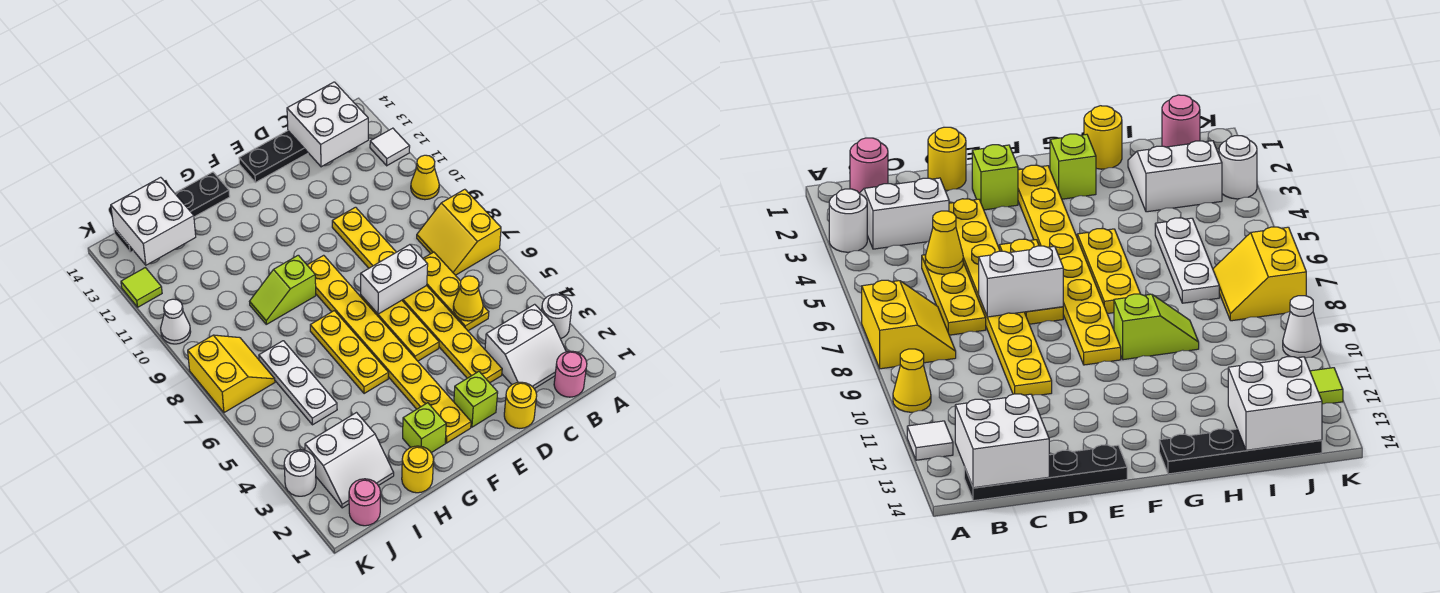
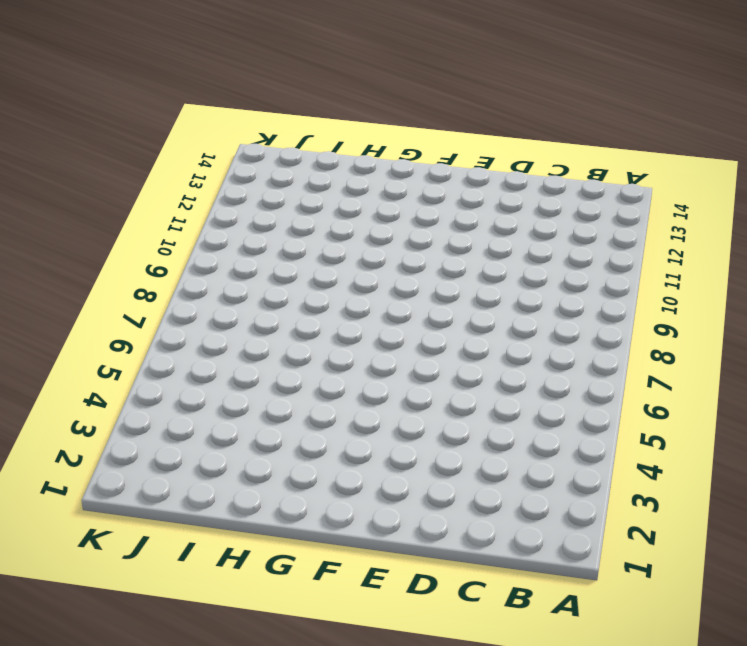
none -> white round brick A3 level 1
none -> yellow slope A7:B8 level 1 top A
none -> yellow cone A10 level 1

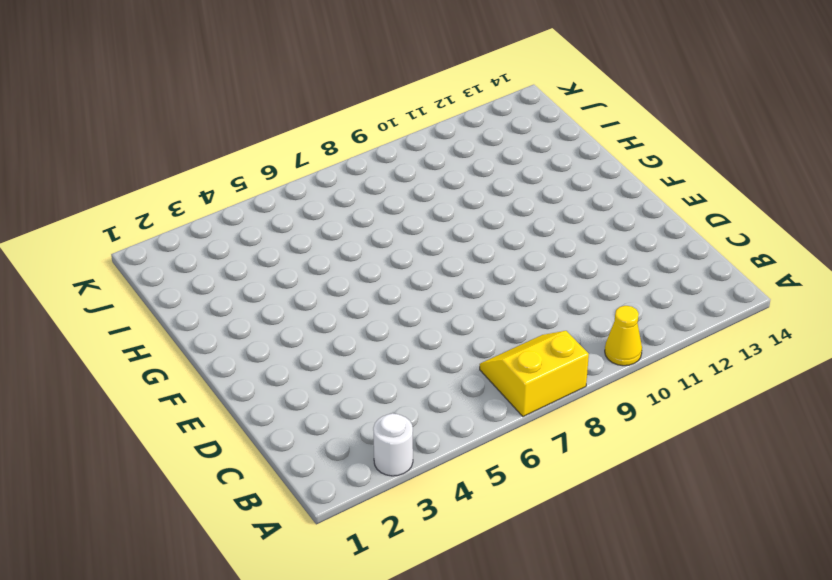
none -> white tile A12 level 1
none -> pink round brick B1 level 1
none -> white slope B2:C3 level 1 top 3

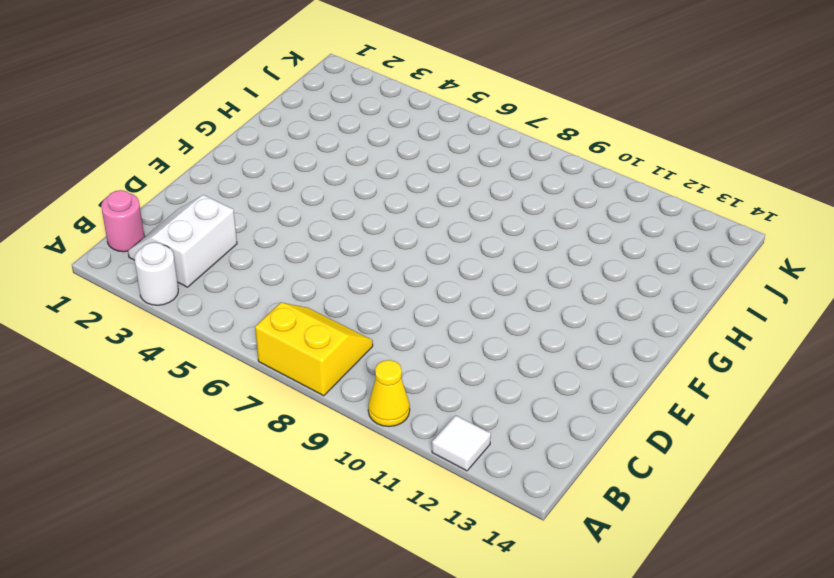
none -> black plate B14:E14 level 1
none -> yellow plate C5:C7 level 1
none -> yellow round brick D1 level 1

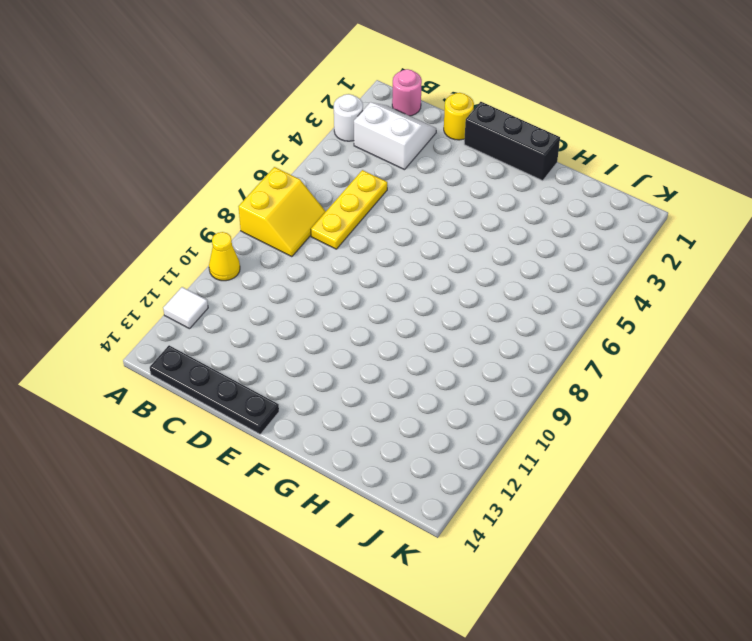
black brick E1:G1 level 1 -> none
none -> yellow plate D3:D10 level 1
none -> lime brick E2 level 1
none -> yellow plate E5:E7 level 1

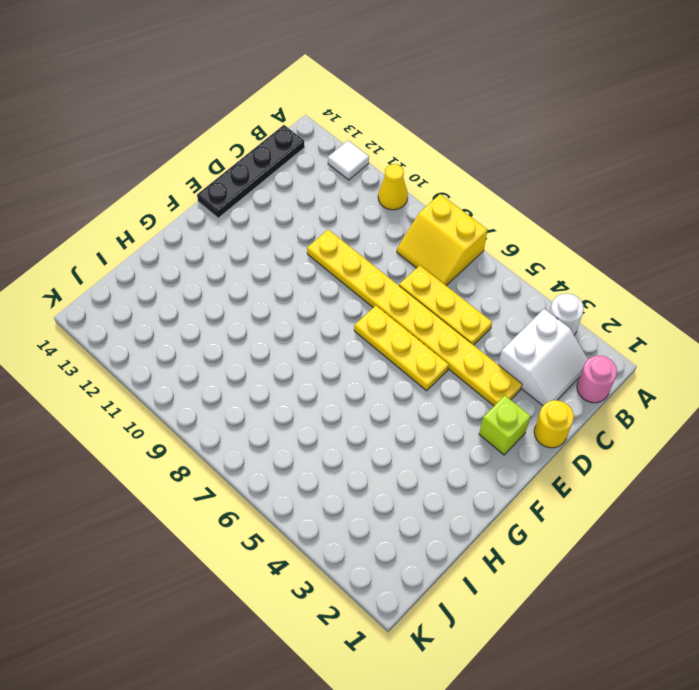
none -> yellow plate F2:F9 level 1
none -> lime brick G2 level 1
none -> yellow plate G5:G7 level 1

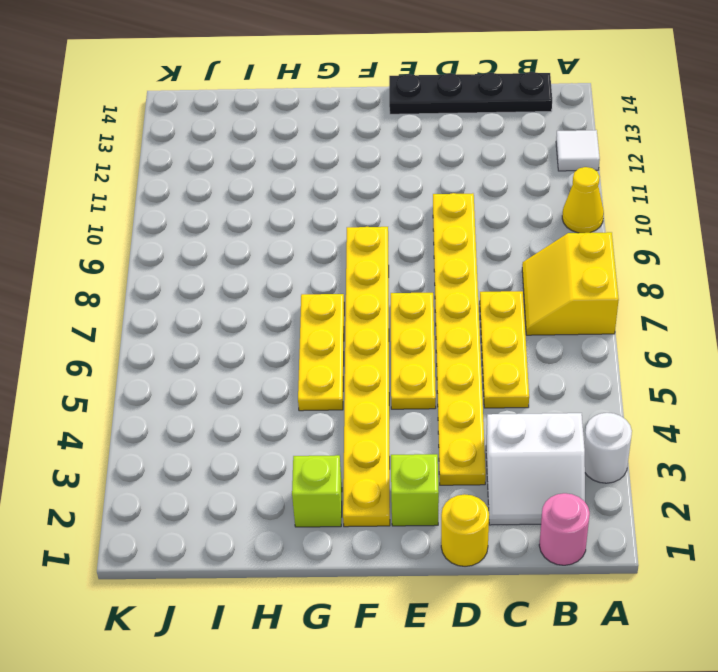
none -> lime slope G9:H9 level 1 top G
none -> black plate G14:J14 level 1
none -> yellow round brick H1 level 1

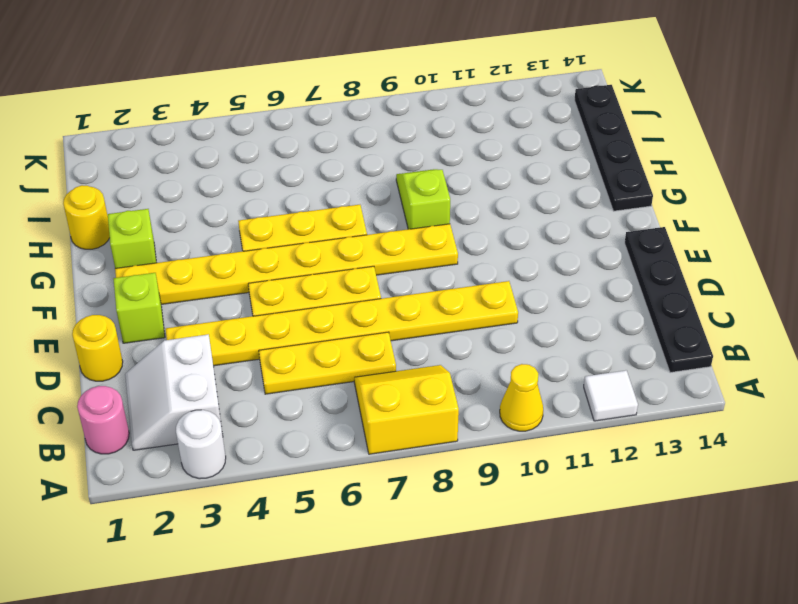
none -> white slope I2:J3 level 1 top 3
none -> white plate I5:I7 level 1
none -> pink round brick J1 level 1

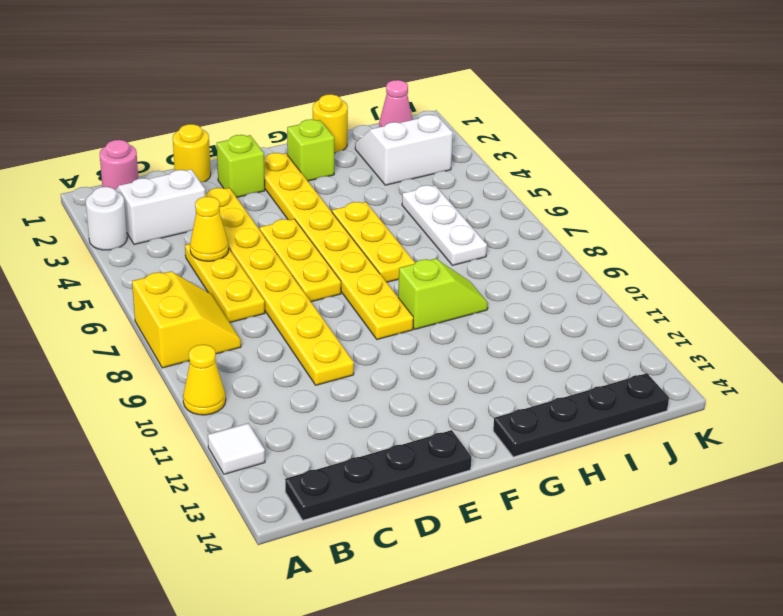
pink cone J1 level 1 -> pink round brick J1 level 1
none -> yellow slope J7:K8 level 1 top K
none -> white round brick K3 level 1
none -> white cone K10 level 1

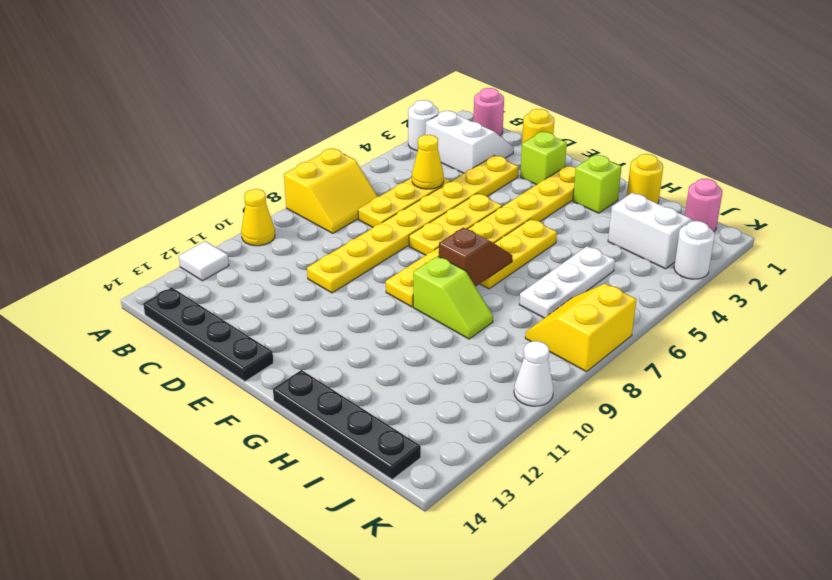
brown slope G7:G8 level 2 top 8 -> none
none -> lime tile K12 level 1
none -> white brick B13:C14 level 2
none -> white brick D7:E7 level 2

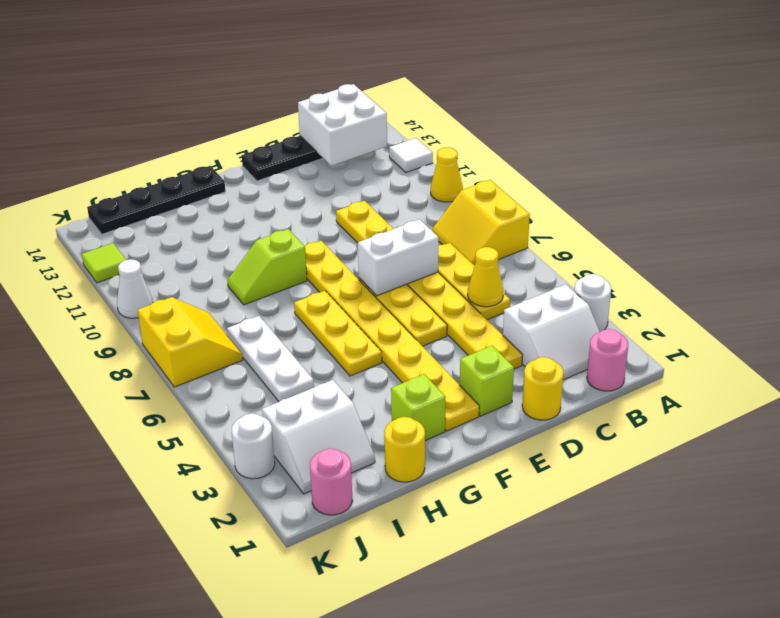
none -> white brick I13:J14 level 2

